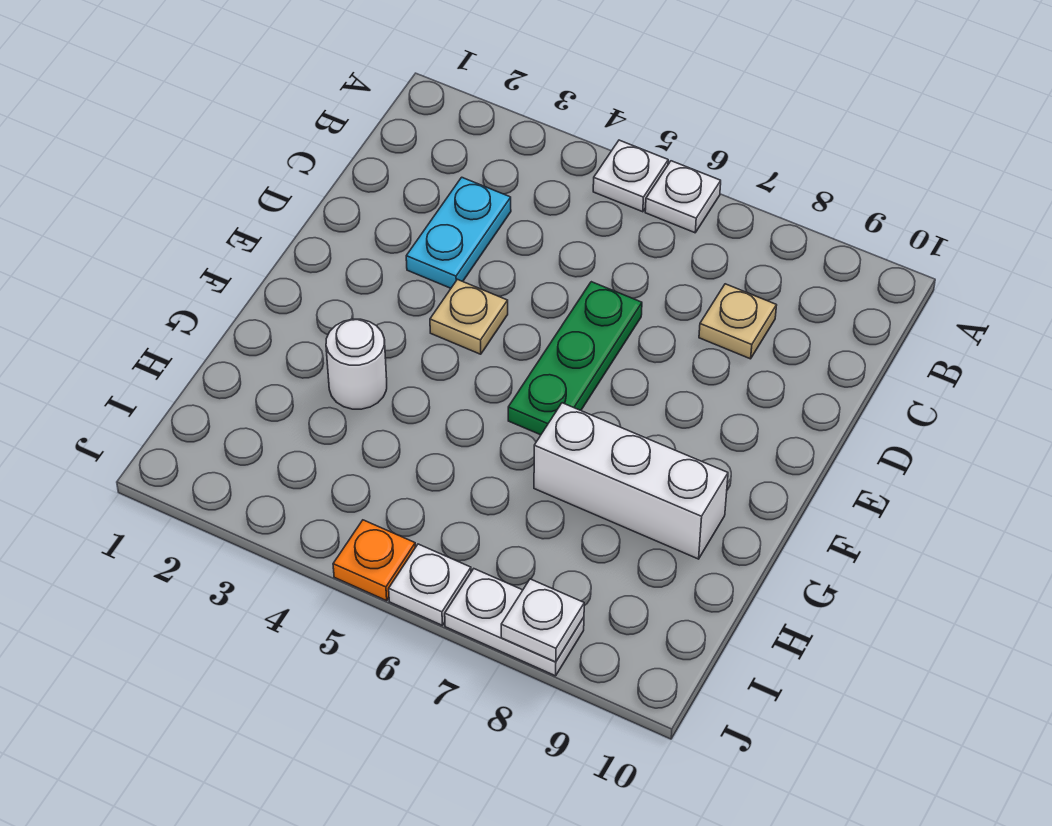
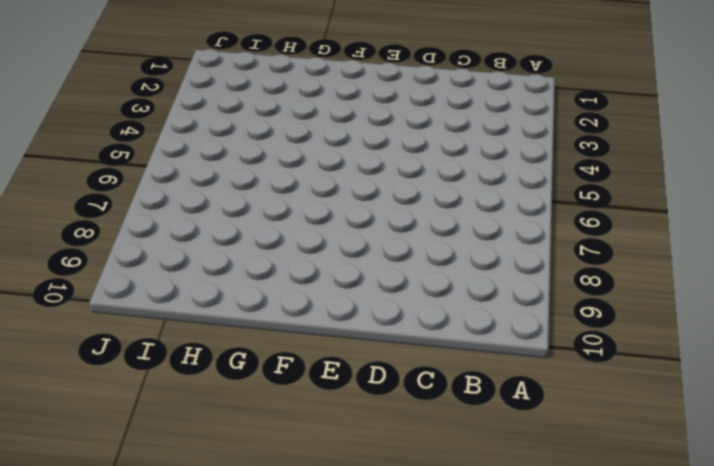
none -> white plate A5 level 1
none -> white plate A6 level 1
none -> cyan plate C3:D3 level 1

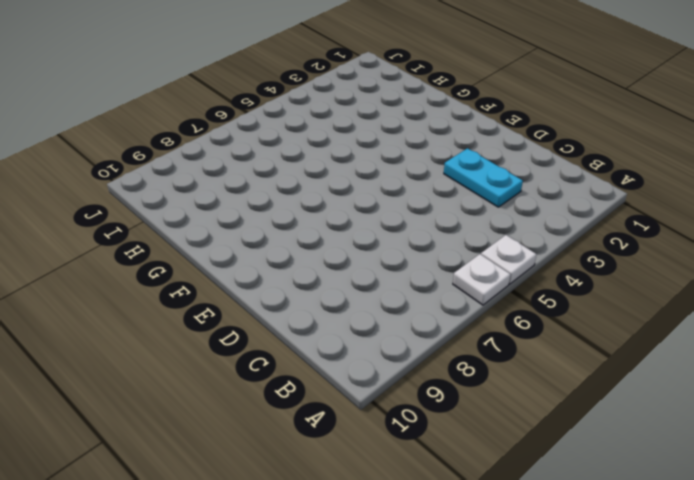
none -> tan plate C8 level 1
none -> green plate D6:F6 level 1
none -> tan plate E4 level 1

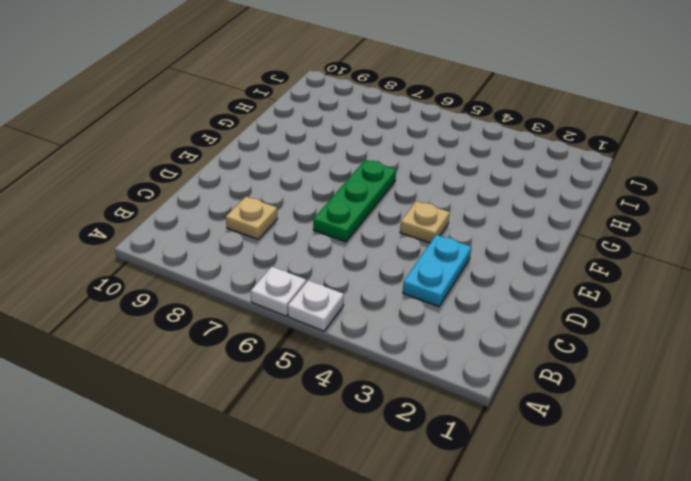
none -> white round brick G3 level 1
none -> white brick G7:G9 level 1
none -> orange plate J5 level 1

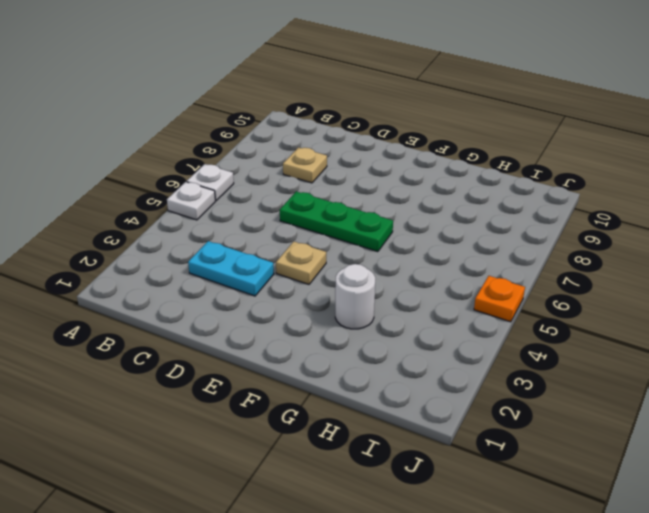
none -> white brick G7:G9 level 1
none -> white plate J6 level 1
none -> white plate J7:J8 level 1

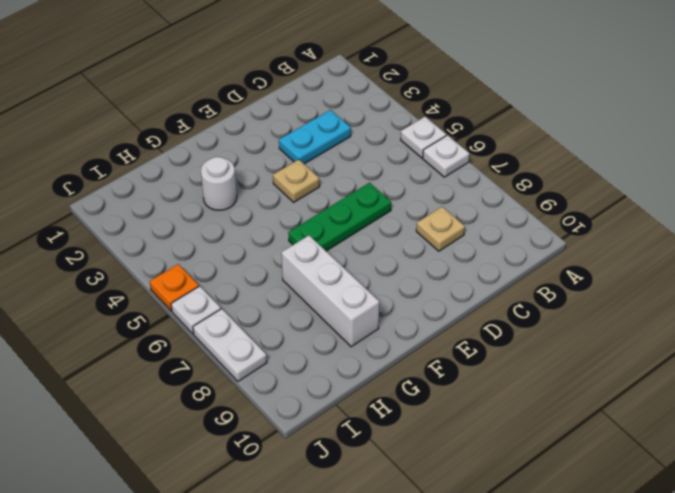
none -> white plate J8 level 2

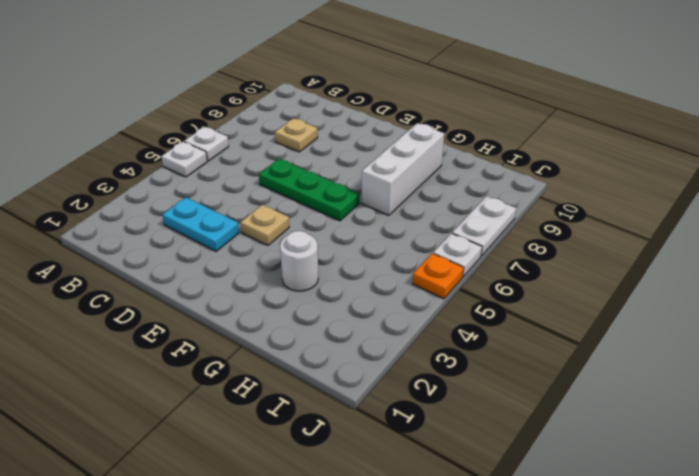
none -> white plate J8 level 2

